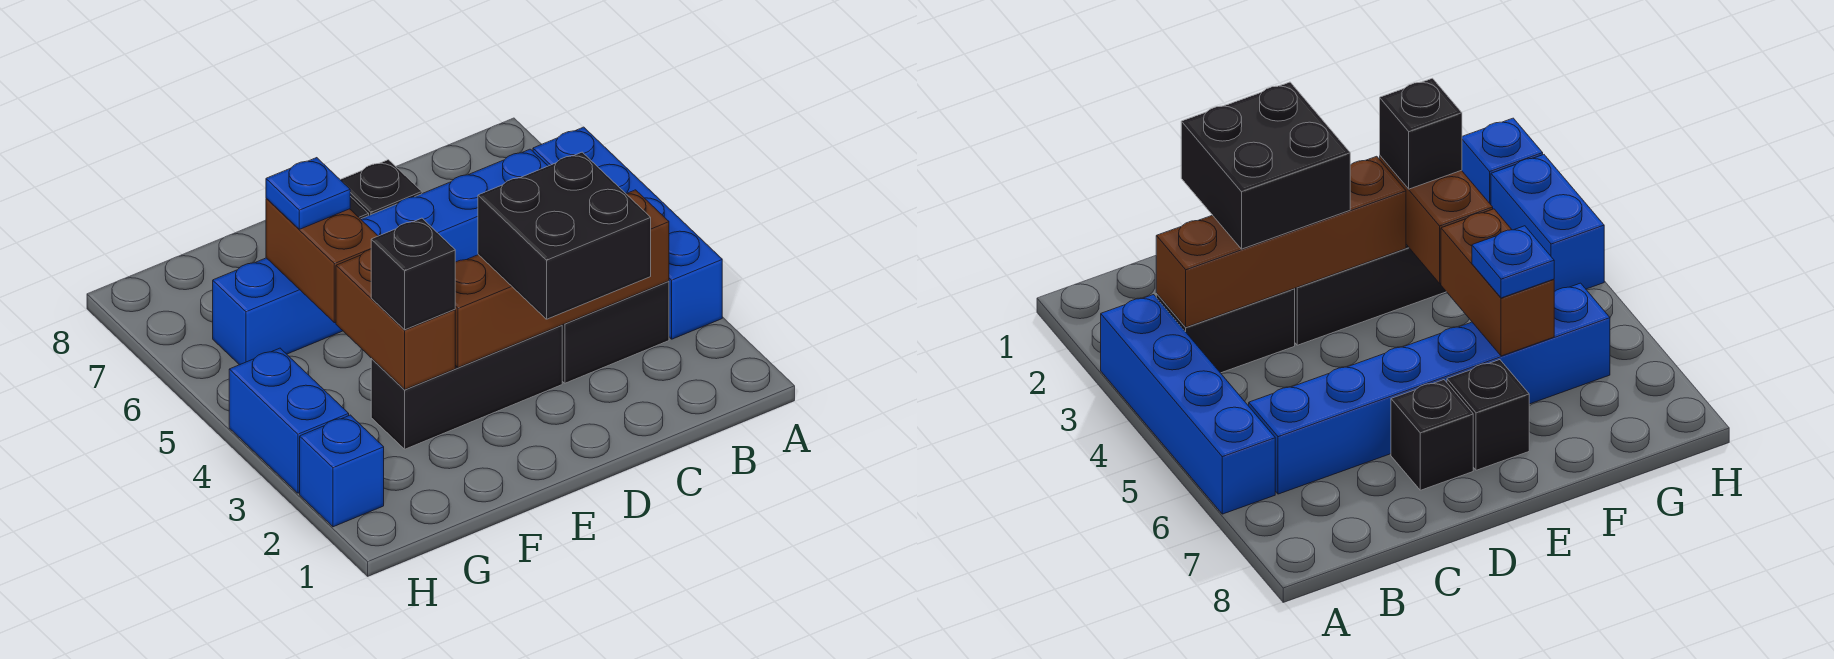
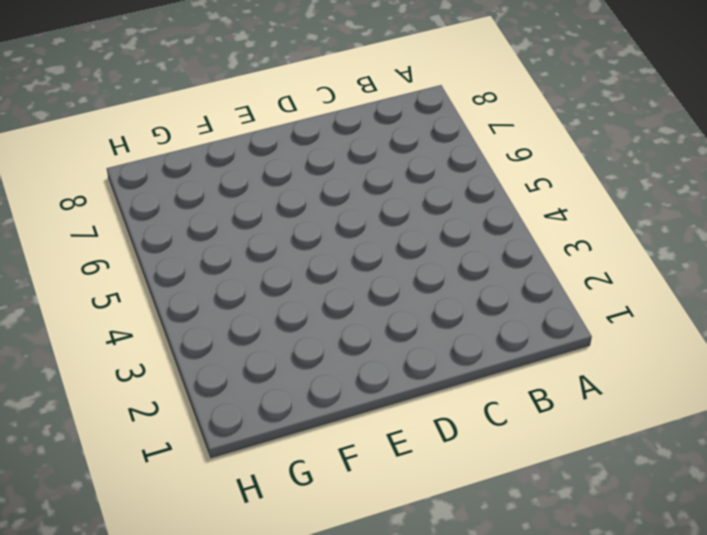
none -> blue brick A3:A6 level 1
none -> black brick B3:C3 level 1
none -> blue brick B6:G6 level 1

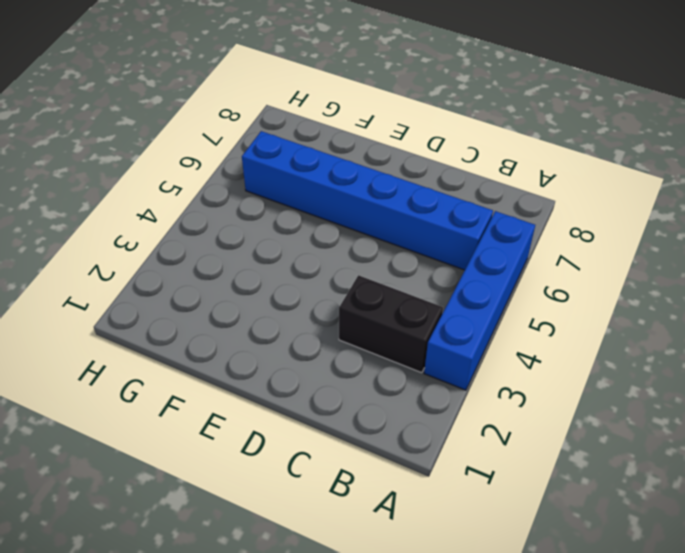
none -> black brick D3:F3 level 1
none -> black brick D7 level 1
none -> black brick E7 level 1

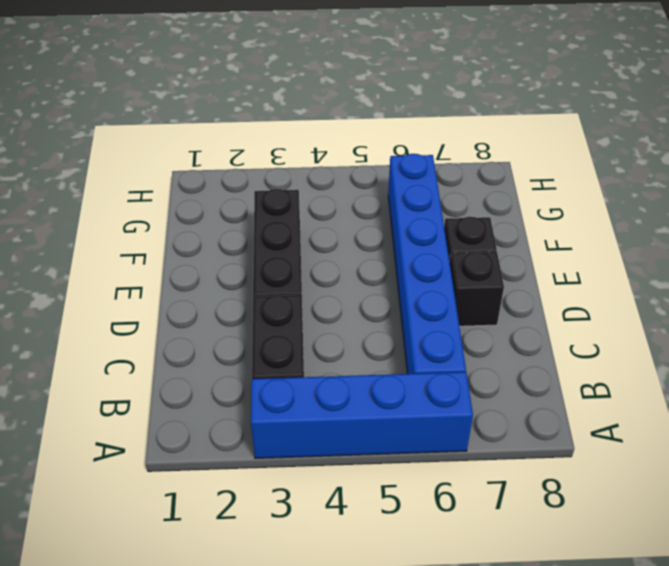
none -> blue brick H2 level 1
none -> blue brick H3:H4 level 1
none -> brown brick B3:E3 level 2

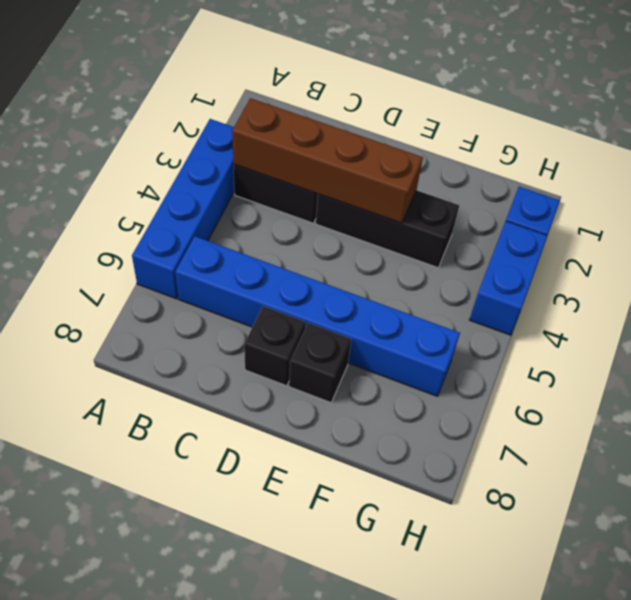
none -> brown brick F3:F4 level 2
none -> brown brick F5:F6 level 2
none -> black brick C2:D3 level 3

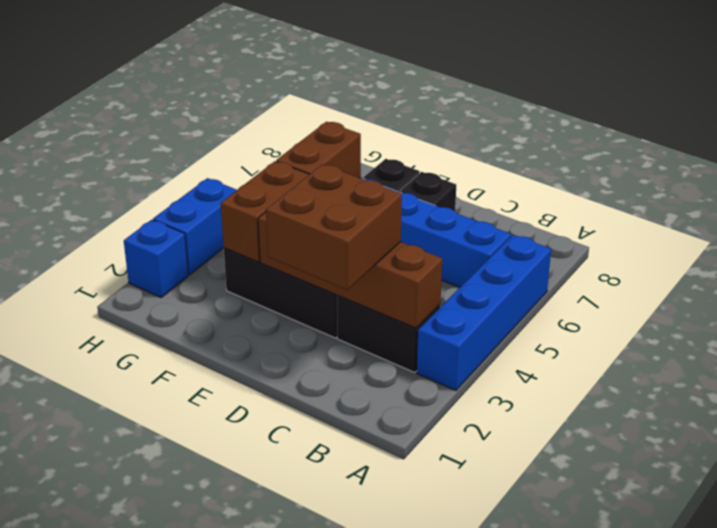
brown brick C2:D3 level 3 -> black brick C2:D3 level 3
none -> black brick F3 level 3
none -> blue plate F6 level 3

